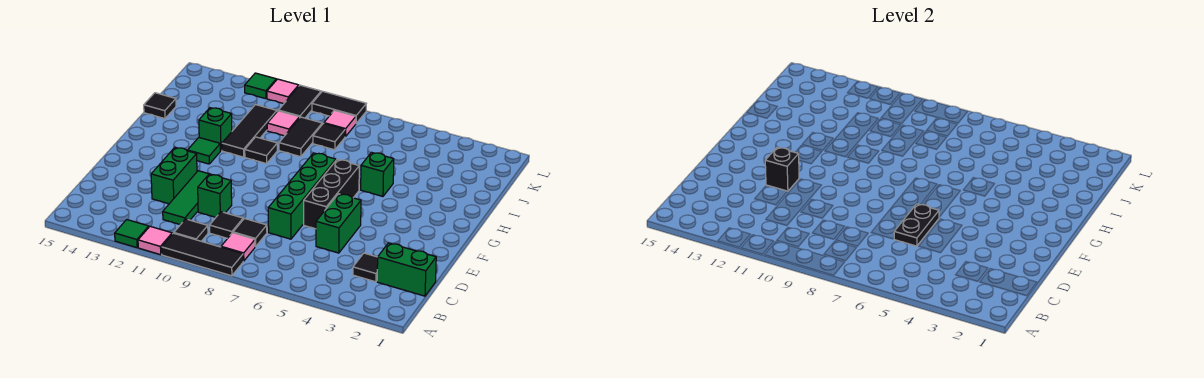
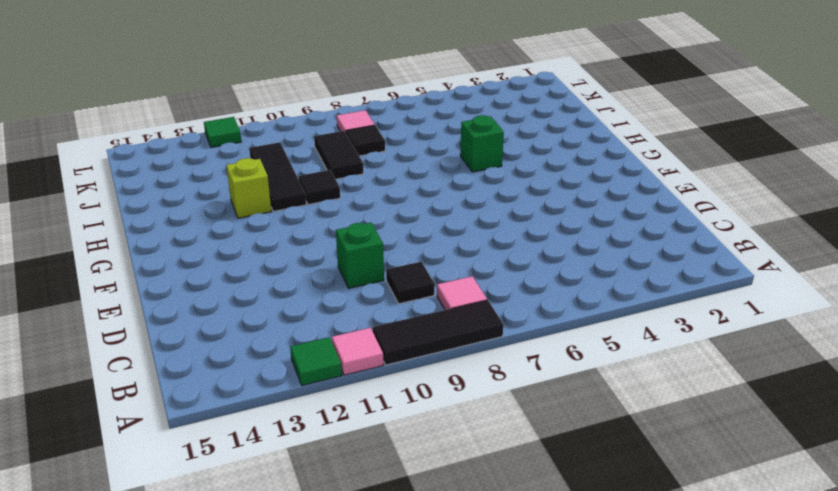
lime brick H12 level 1 -> green brick H12 level 1
none -> black tile B10 level 1
none -> green brick C1:C2 level 1
none -> black tile C3 level 1
none -> black tile C8 level 1

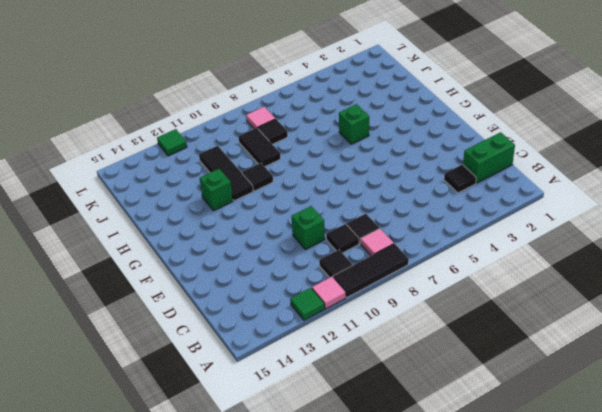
none -> green tile C11:E11 level 1
none -> green brick D5:E5 level 1
none -> green brick D7:G7 level 1
none -> green brick D12:E12 level 1

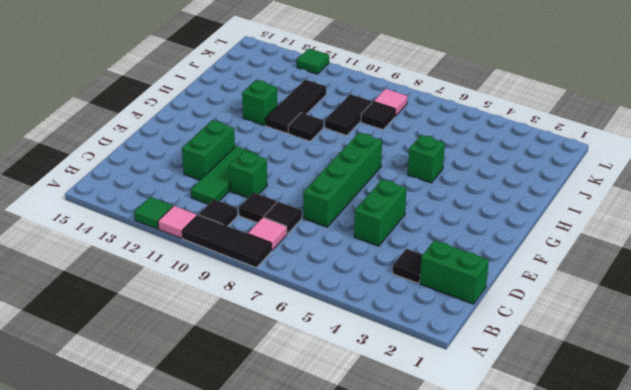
none -> black brick E6:G6 level 1
none -> green tile G12 level 1
none -> black tile I15 level 1
none -> pink tile J10 level 1

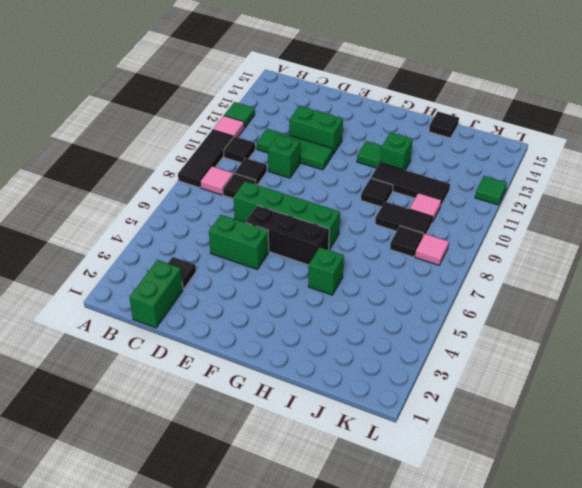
none -> black tile K10:L10 level 1
none -> black tile L8:L9 level 1
none -> pink tile L11 level 1
none -> black plate D6:E6 level 2

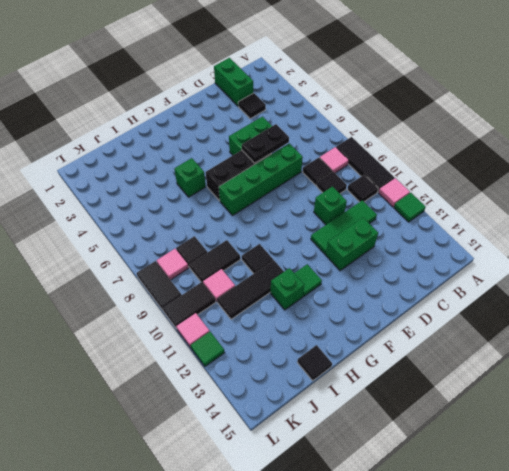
none -> black brick E12 level 2

